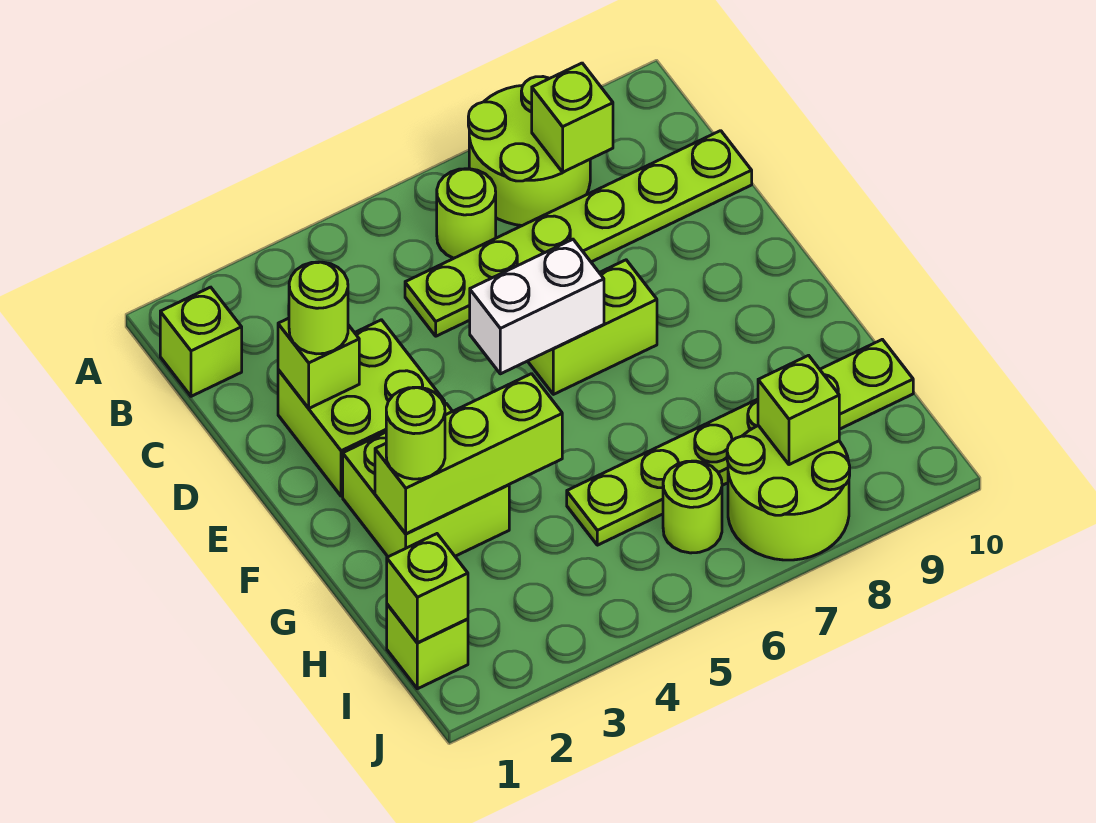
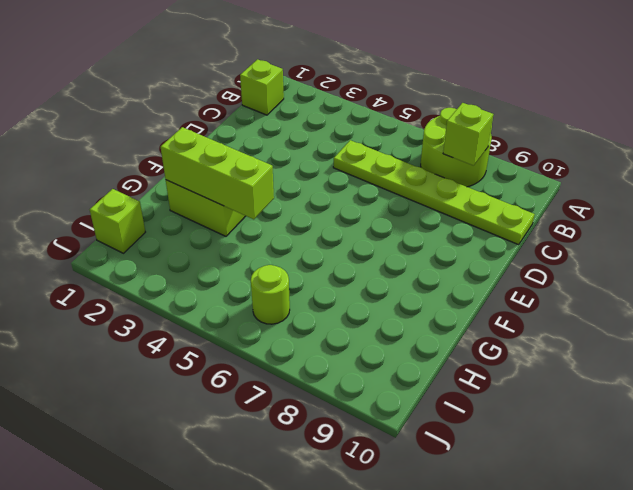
none -> lime round brick B6 level 1
none -> lime brick D2:E3 level 1
none -> lime brick E6:E7 level 1

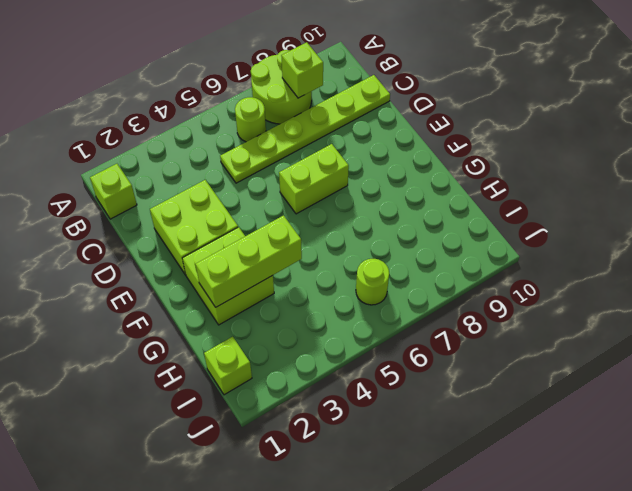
none -> lime plate H5:H10 level 1
none -> lime round brick I7:J8 level 1
none -> lime brick D2 level 2

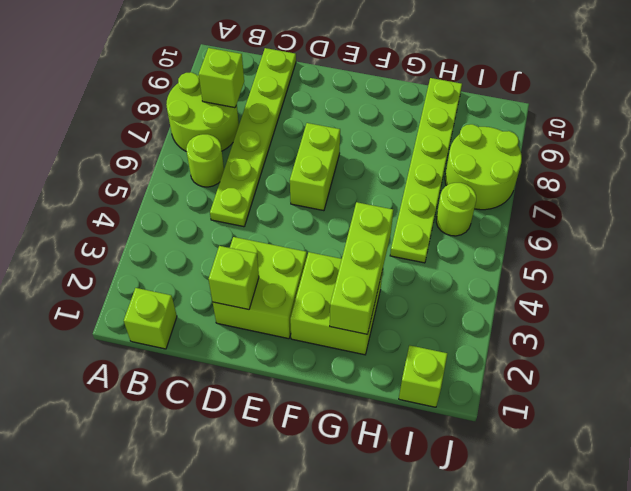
none -> white brick E5:E6 level 2
none -> lime brick I1 level 2
none -> lime brick I8 level 2

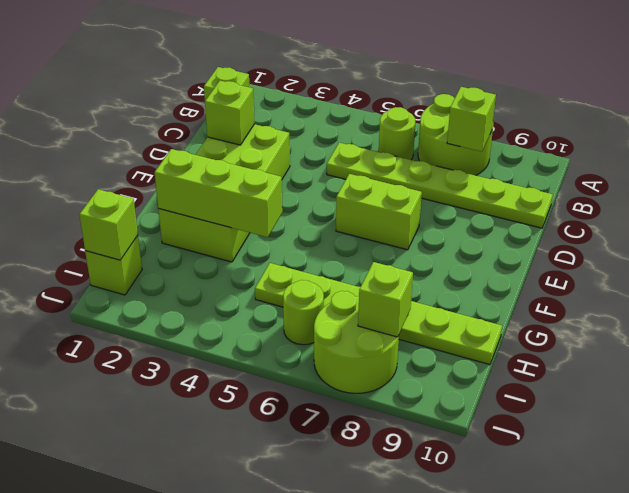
none -> white brick E5:E6 level 2
none -> lime round brick D2 level 3
none -> lime round brick G2 level 3

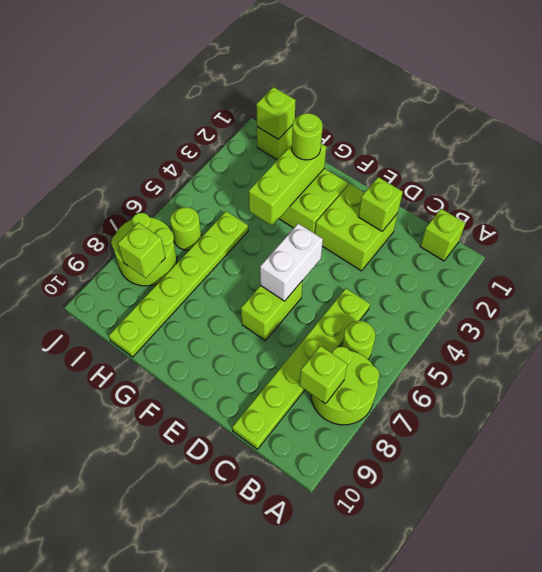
none -> lime round brick D2 level 3

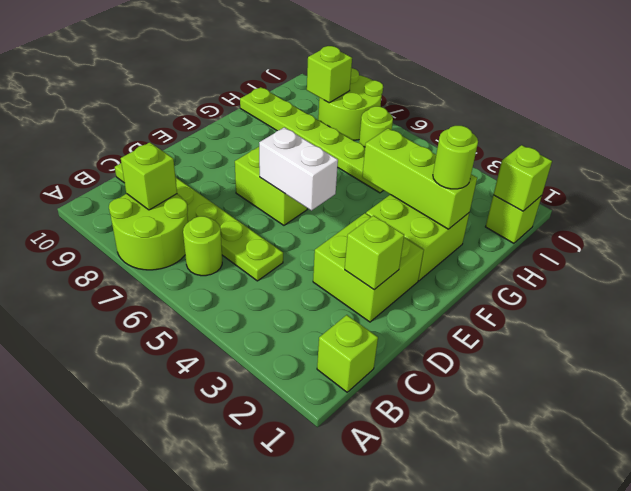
none -> lime round brick D2 level 3

